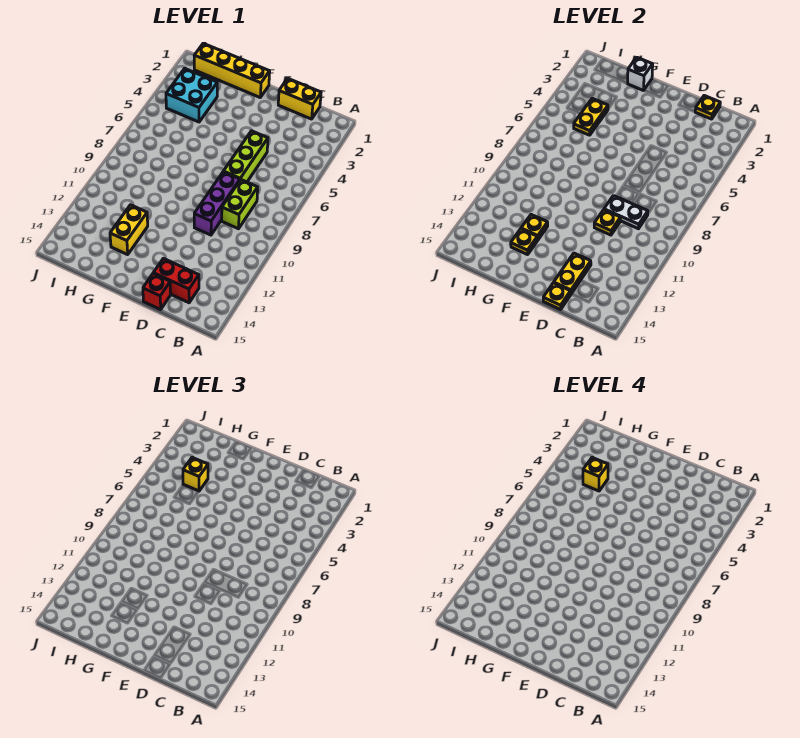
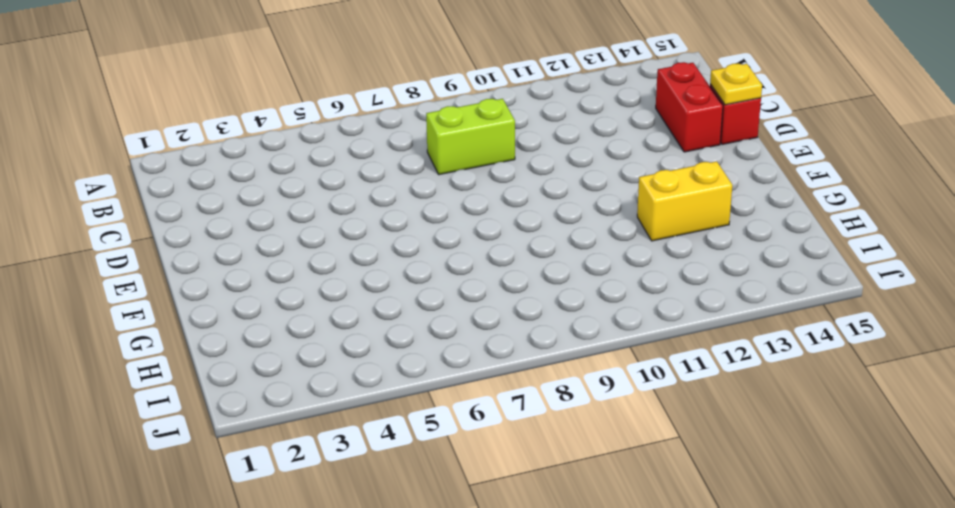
none -> yellow brick C1:D1 level 1
none -> lime brick D5:D7 level 1
none -> purple brick D8:D10 level 1

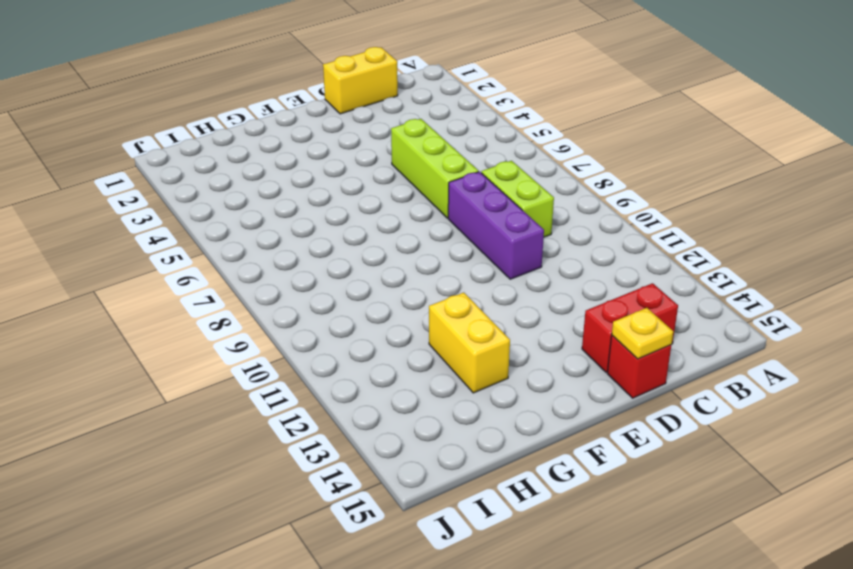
none -> yellow brick F1:I1 level 1
none -> cyan brick H3:I4 level 1
none -> yellow plate C1 level 2

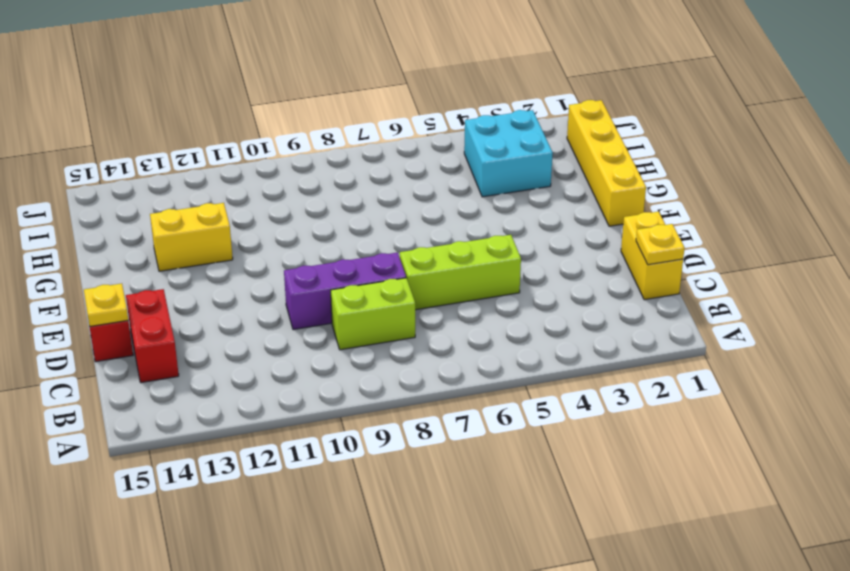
none -> white plate C9:D9 level 2
none -> yellow plate D10 level 2
none -> yellow plate D13:D14 level 2

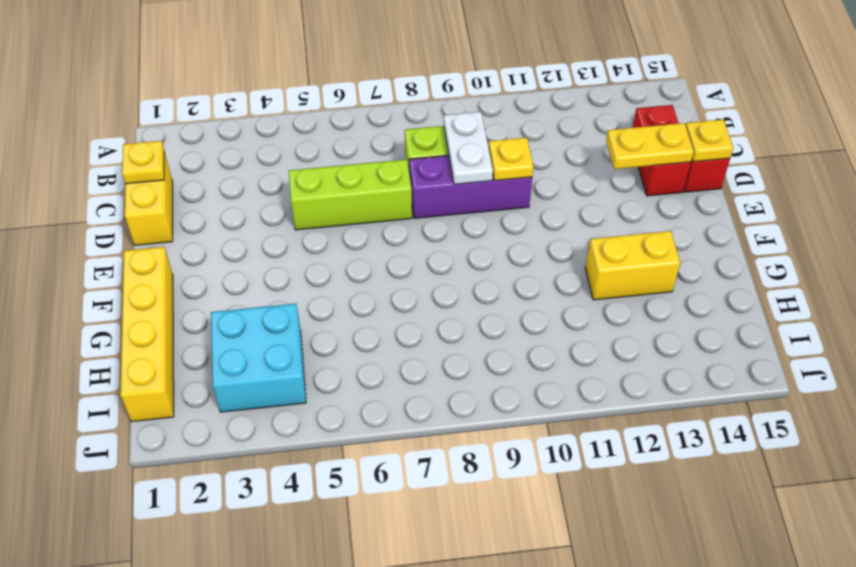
none -> white brick G1 level 2
none -> yellow plate G12 level 2
none -> yellow plate G13 level 2

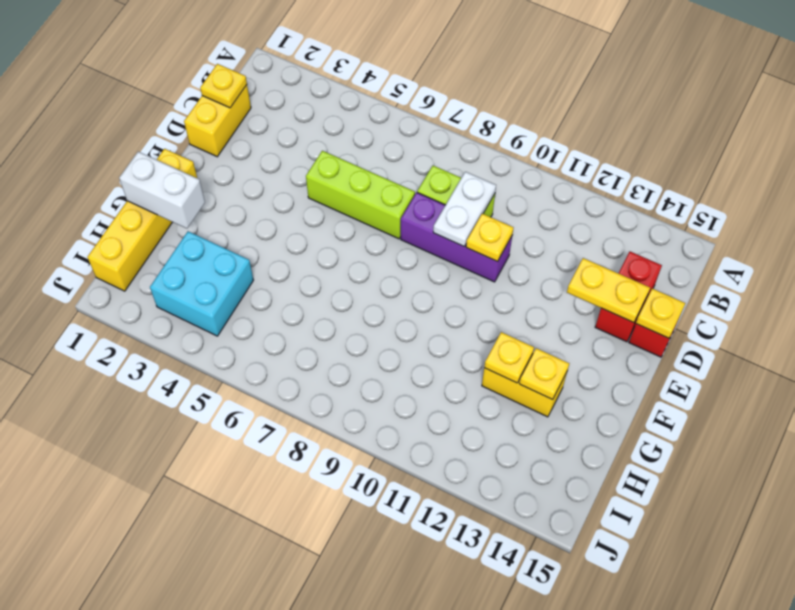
white brick G1:G2 level 2 -> white brick G1 level 2
none -> yellow plate H4:H5 level 2
none -> yellow brick H4 level 3
none -> yellow brick H4 level 4

